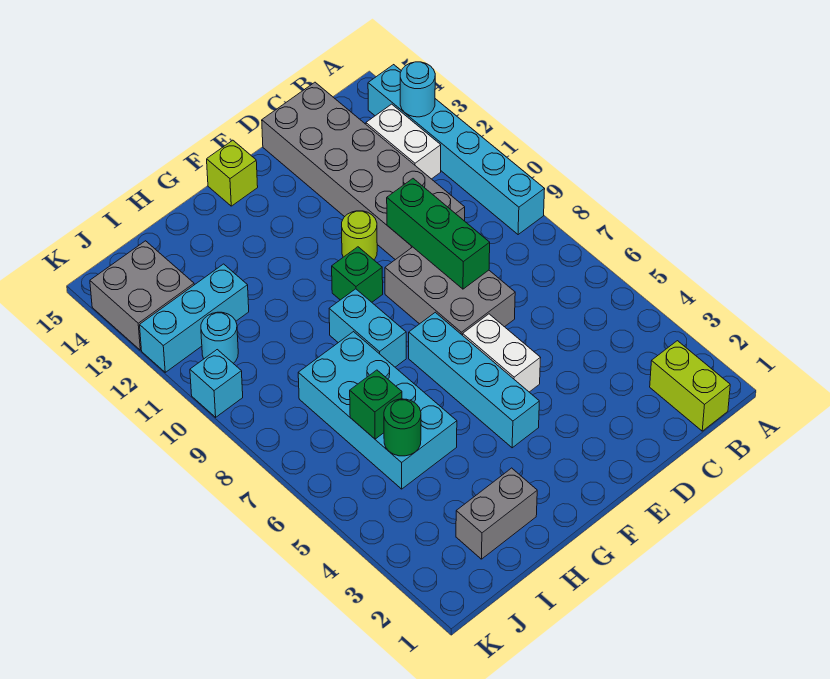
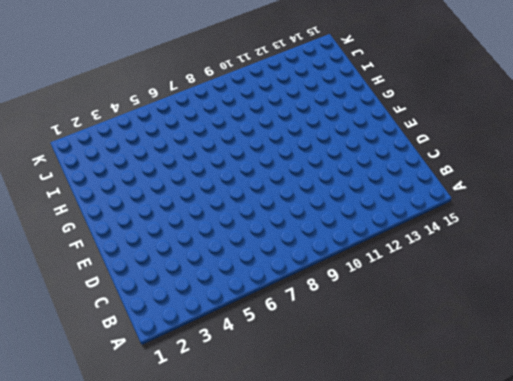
none -> cyan brick A9:A14 level 1
none -> lime brick B1:B2 level 1
none -> white brick B12:B13 level 1

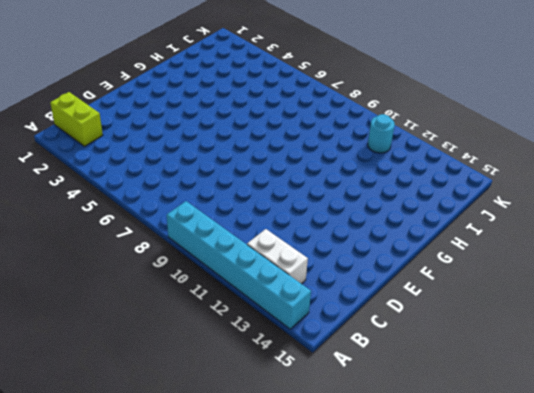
none -> grey brick C10:D15 level 1
none -> grey brick D7:E9 level 1
none -> white brick E5:E6 level 1

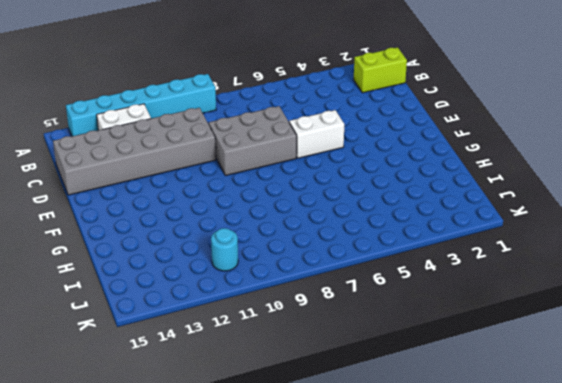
none -> lime round brick E11 level 1
none -> cyan brick F4:F7 level 1
none -> green brick F10 level 1

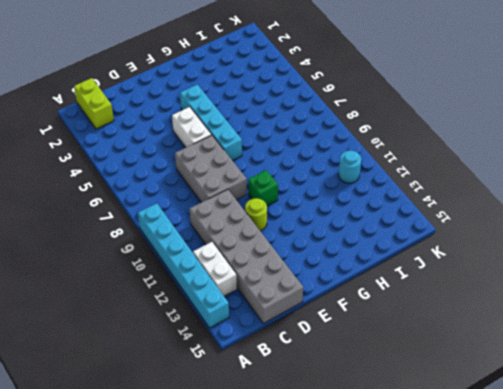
none -> lime brick F15 level 1
none -> cyan brick G8:G9 level 1
none -> grey brick H2:I2 level 1

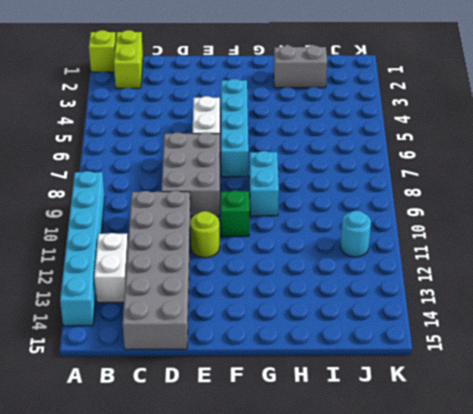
lime brick A1 level 1 -> lime brick F15 level 1
none -> cyan brick H5:I8 level 1
none -> cyan brick I12:K12 level 1
none -> grey brick J13:K14 level 1

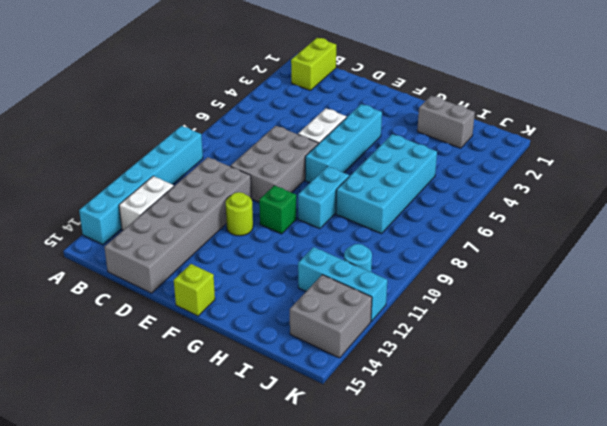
none -> cyan brick K10 level 1
none -> cyan round brick A13 level 2
none -> green brick D8:D10 level 2

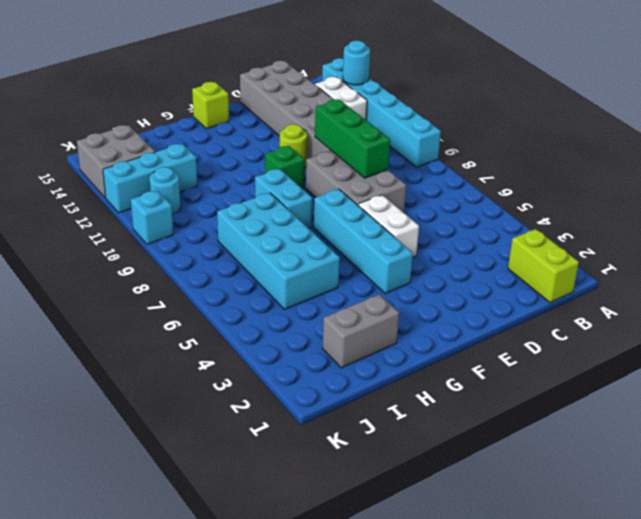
none -> green round brick I5 level 2
none -> green brick I6 level 2

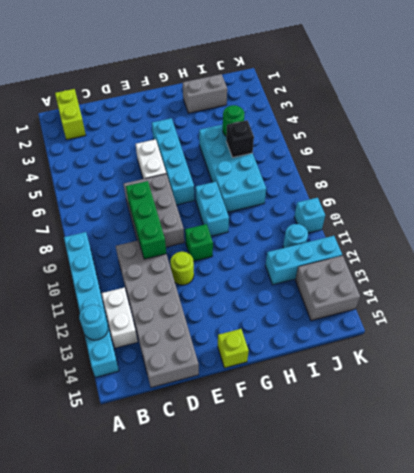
black brick I6 level 2 -> green brick I6 level 2

